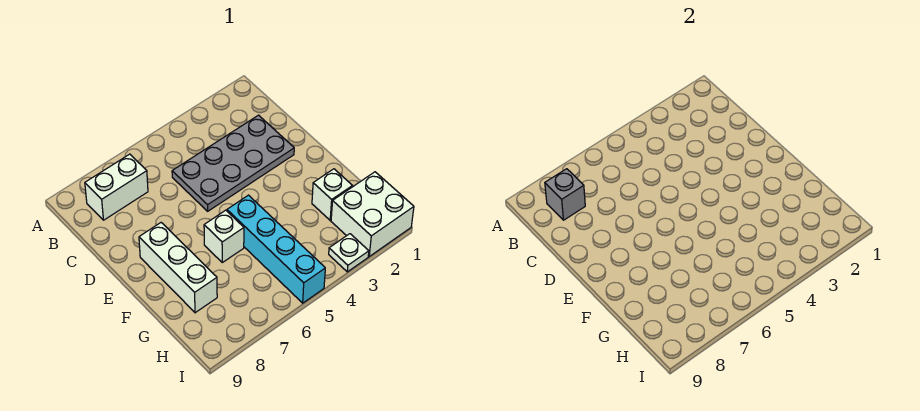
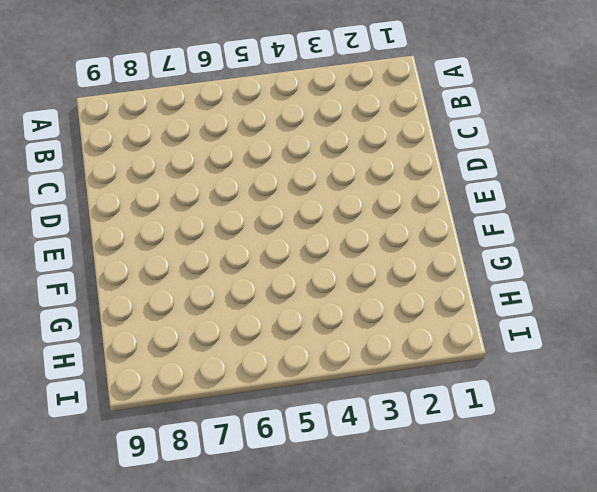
none -> white brick B7:B8 level 1
none -> grey plate C2:D5 level 1

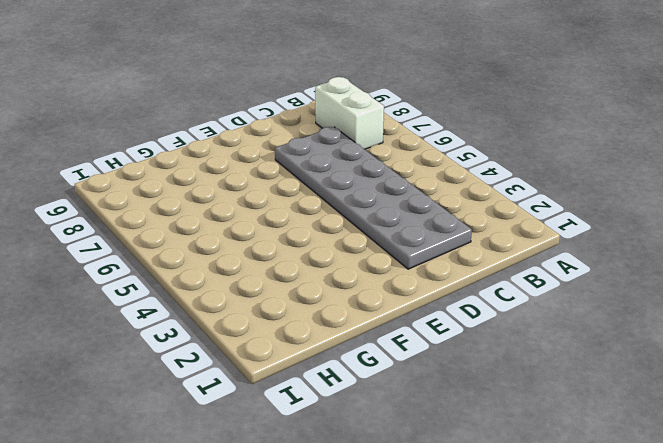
grey plate C2:D7 level 1 -> grey plate C2:D5 level 1
none -> white brick E8:G8 level 1
none -> cyan brick F5:I5 level 1

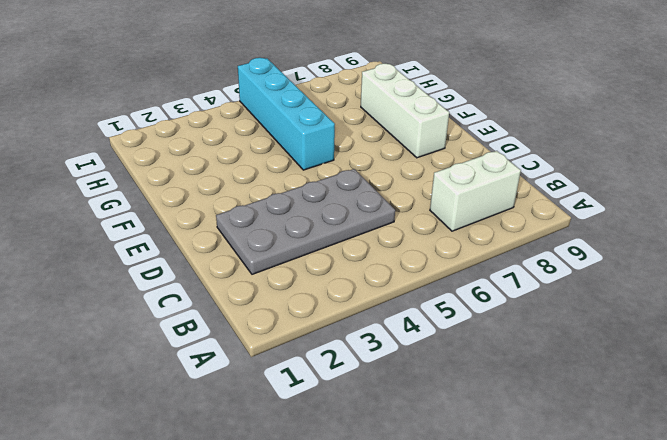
none -> white brick F6 level 1
none -> white brick G2 level 1

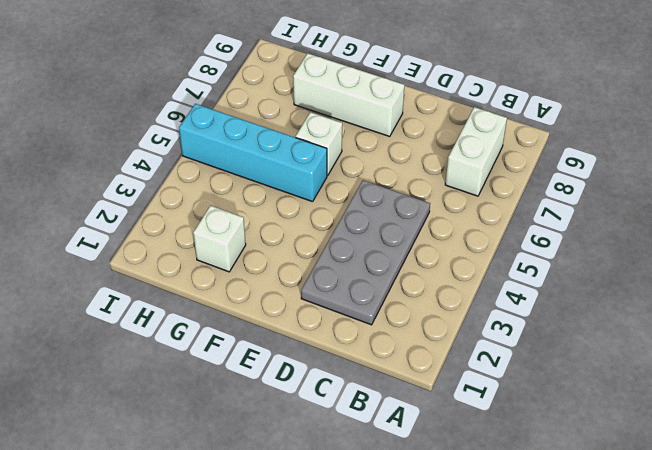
none -> white brick H1:I2 level 1
none -> white plate I3 level 1

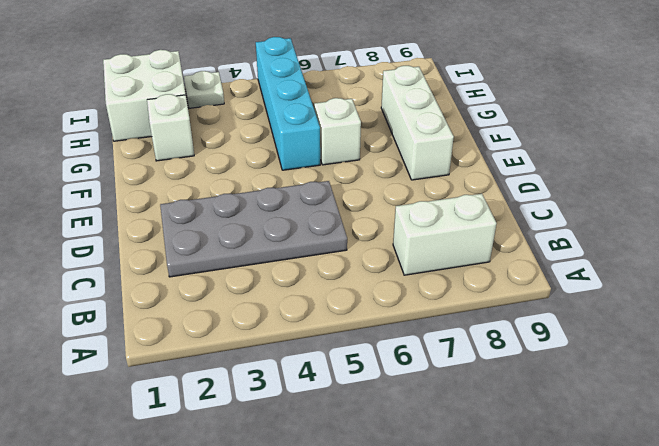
none -> grey brick B8 level 2

